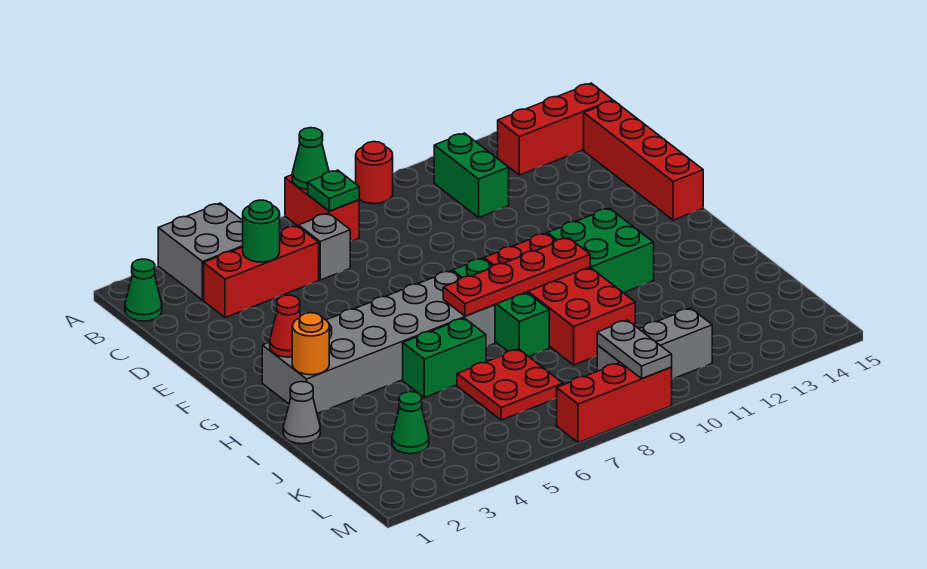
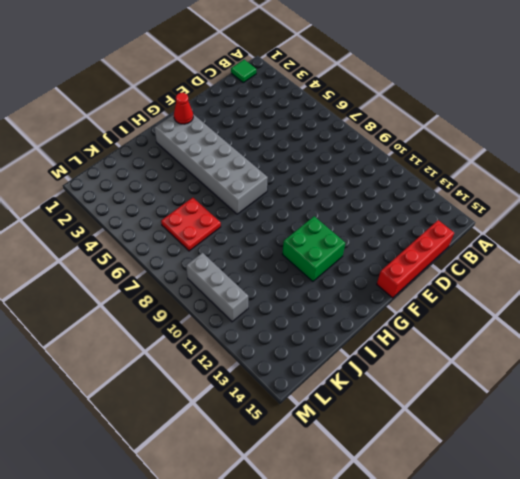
green tile B1 level 1 -> green cone B1 level 1
none -> grey brick A3:B4 level 1
none -> red brick A7:B7 level 1
none -> red round brick A9 level 1

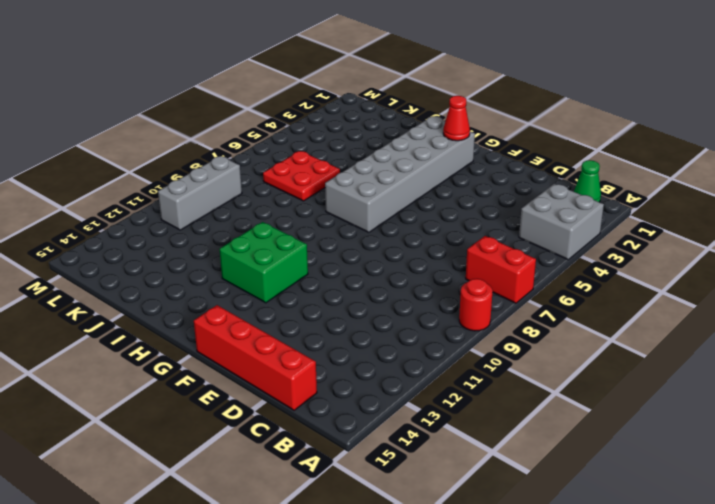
none -> green brick B11:C11 level 1
none -> red brick B13:B15 level 1
none -> red brick C3:C5 level 1

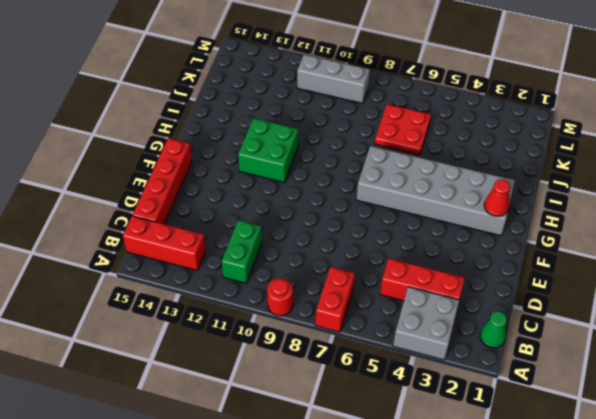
none -> grey brick C6 level 1
none -> green brick G8:I8 level 1
none -> red brick G9:J10 level 1

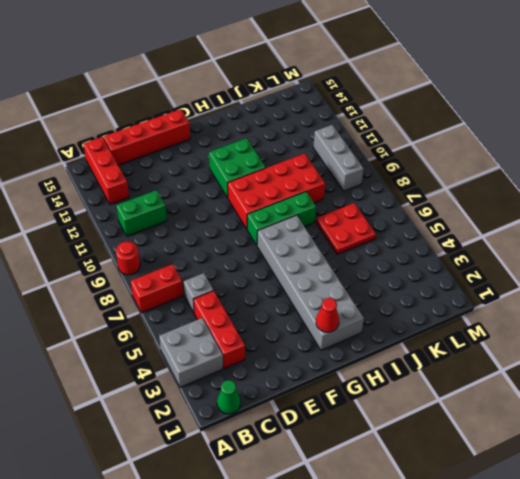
none -> grey cone I1 level 1
none -> green brick I5:I6 level 1
none -> green cone K3 level 1

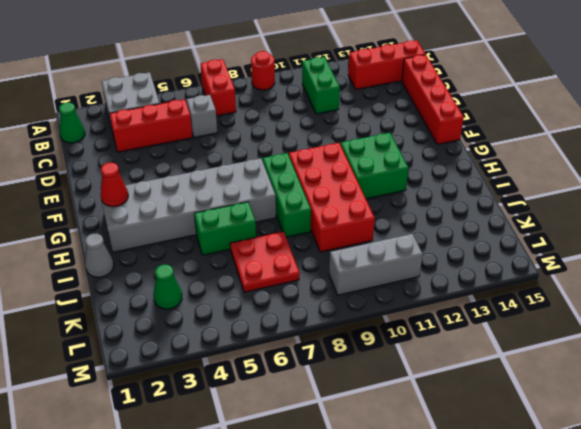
none -> red brick M7:M9 level 1
none -> green cone A7 level 2
none -> green plate B7 level 2

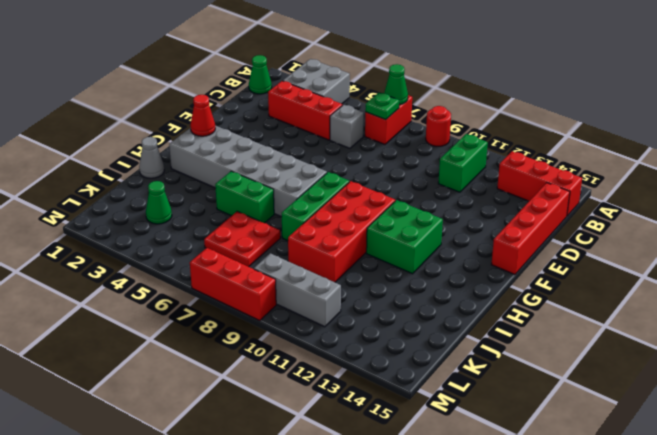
none -> green round brick C4 level 2
none -> orange round brick H2 level 2
none -> red plate H7:H10 level 2

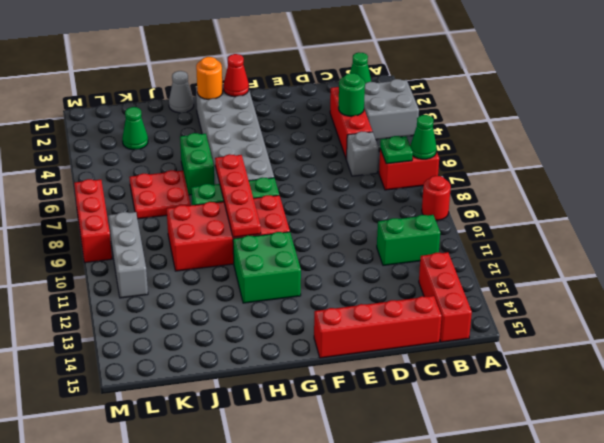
none -> grey plate L9:M9 level 2

